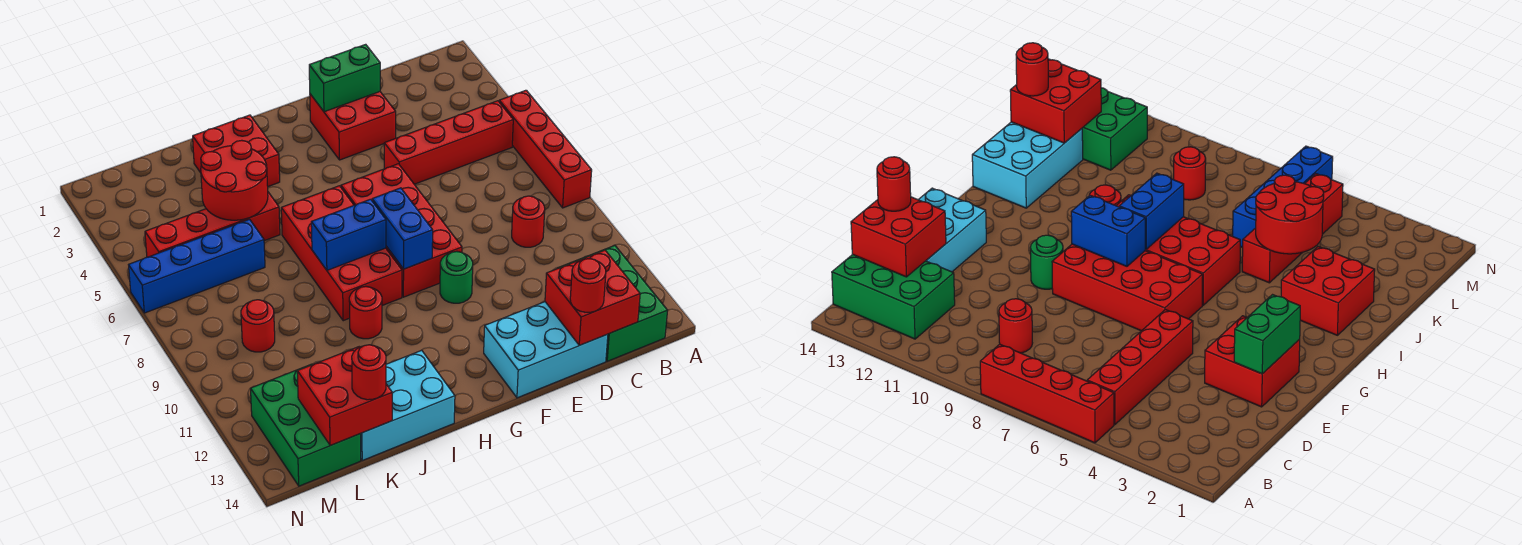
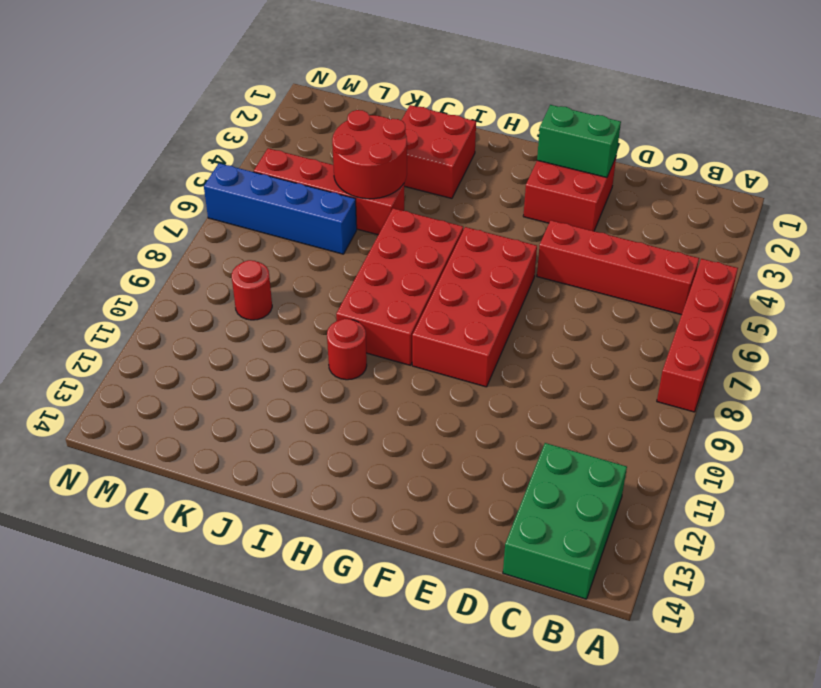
none -> red round brick C9 level 1
none -> cyan brick D13:F14 level 1
none -> green round brick F10 level 1

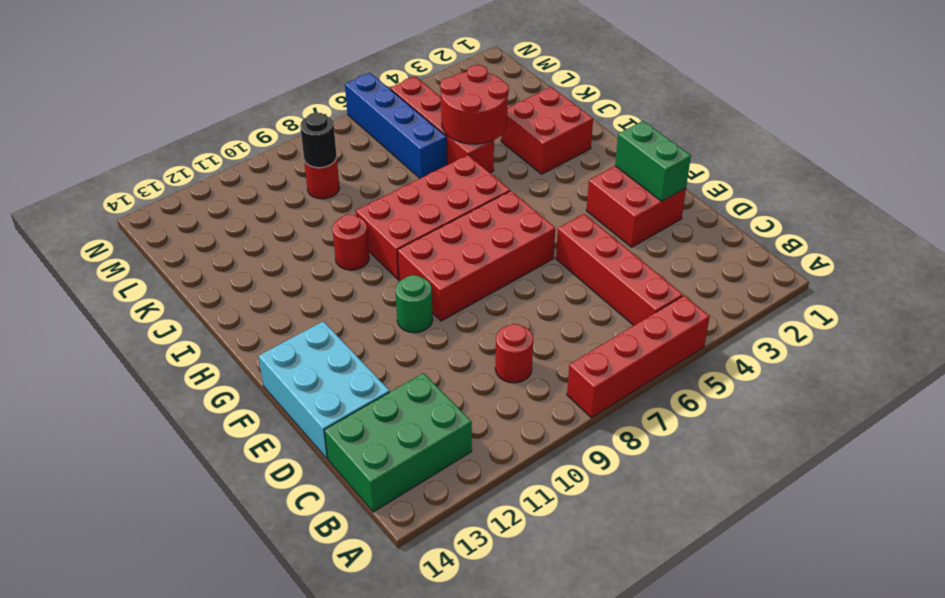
black round brick L9 level 2 -> none
none -> cyan brick I13:K14 level 1
none -> green brick L12:M14 level 1
none -> red brick C13:D14 level 2

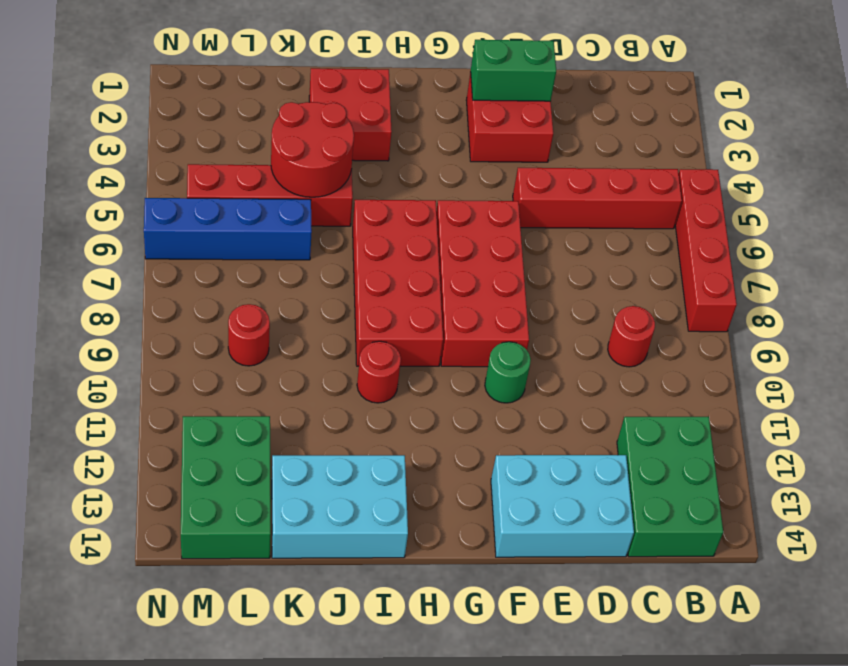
none -> red brick C13:D14 level 2
none -> blue brick G8:G9 level 2
none -> blue brick H8:I8 level 2

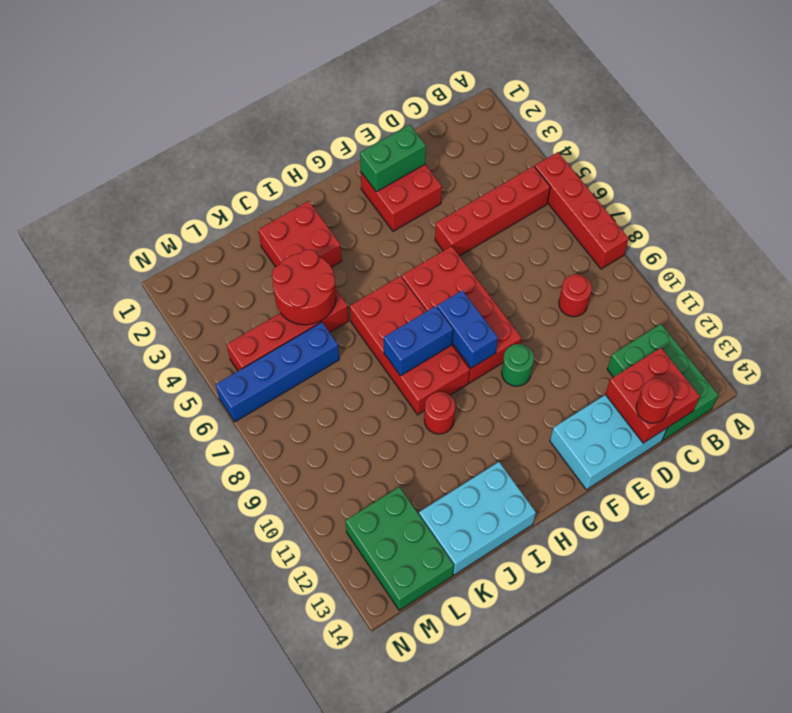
none -> red round brick L9 level 1
none -> red brick K13:L14 level 2
none -> red round brick K14 level 3

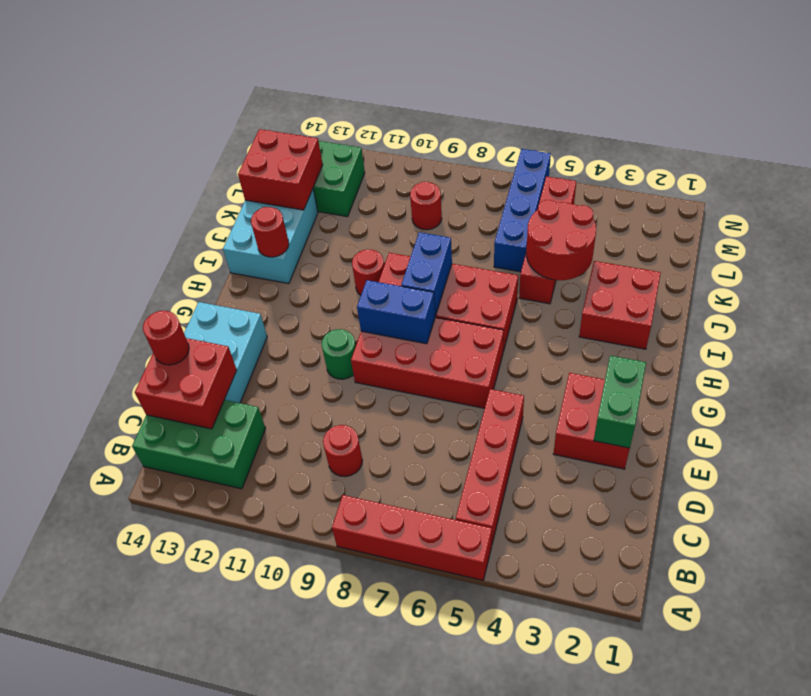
red round brick I13 level 2 -> red round brick K14 level 3

